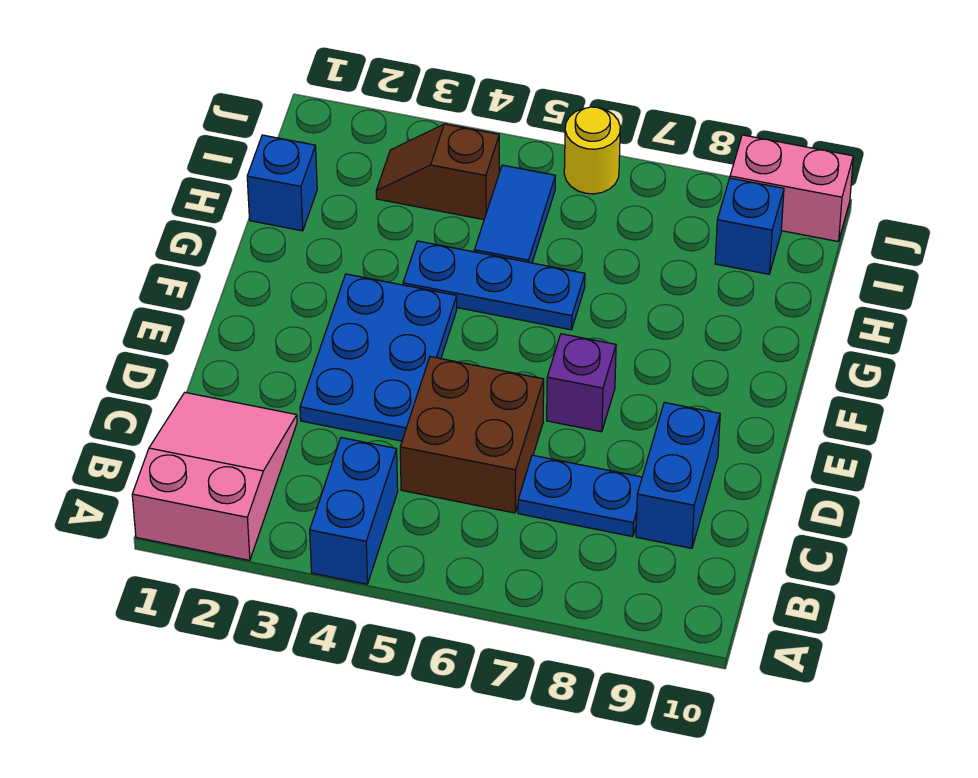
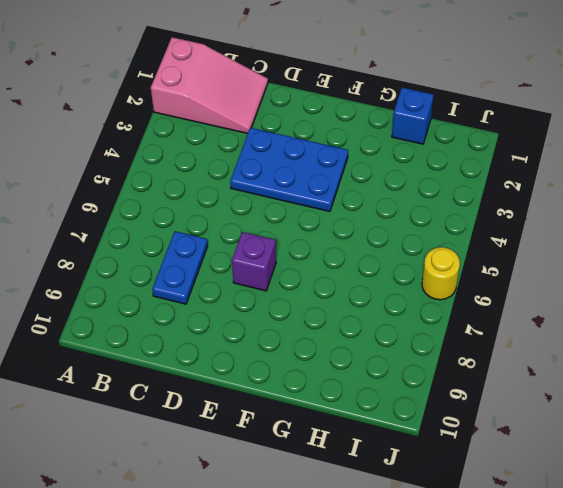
none -> blue brick A4:B4 level 1
none -> brown brick C5:D6 level 1
none -> blue brick C9:D9 level 1

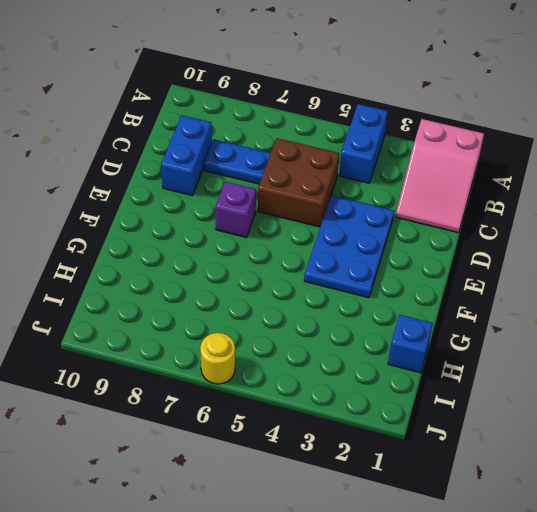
none -> blue plate G4:G6 level 1
none -> blue tile H5:I5 level 1
none -> brown slope I3:I4 level 1 top 4

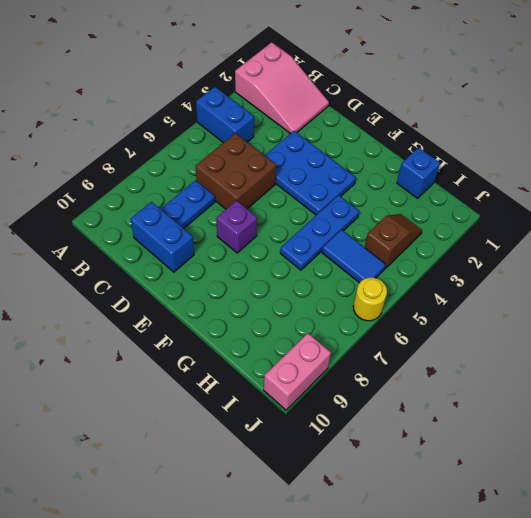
none -> blue brick I9 level 1

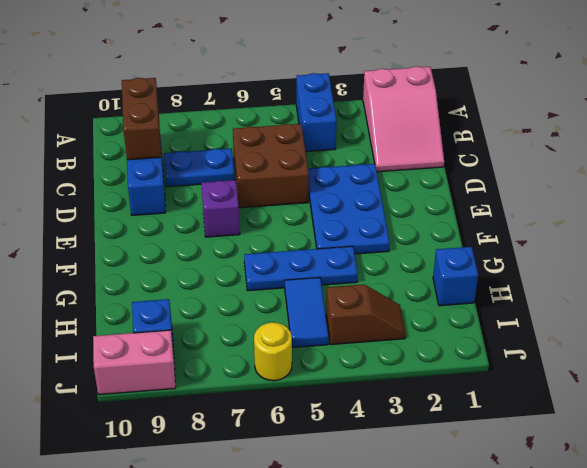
brown brick B9:C9 level 2 -> none

